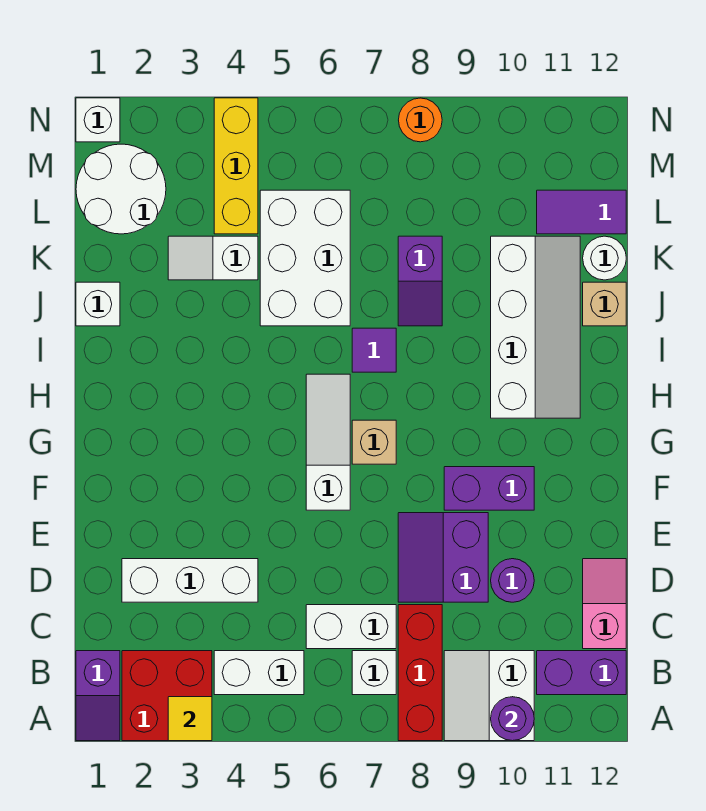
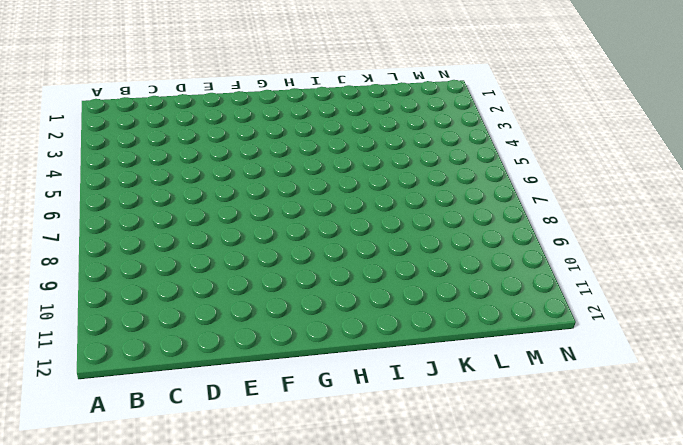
none -> purple slope A1:B1 level 1 top B
none -> red brick A2:B3 level 1
none -> red brick A8:C8 level 1
none -> white slope A9:B10 level 1 top 10

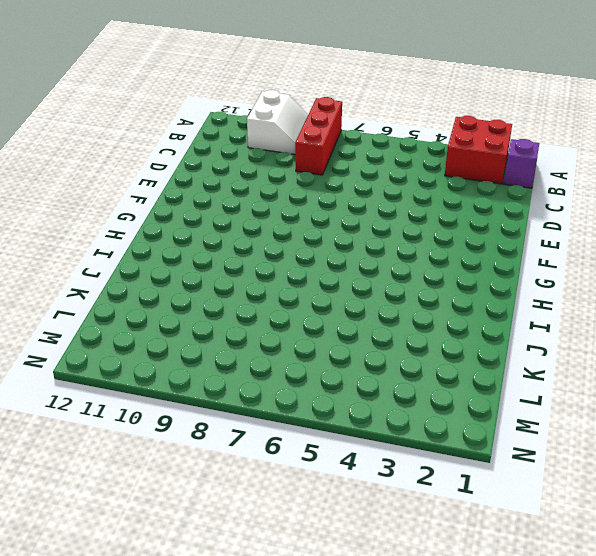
none -> white brick B4:B5 level 1
none -> white brick B7 level 1
none -> purple brick B11:B12 level 1
none -> white brick C6:C7 level 1

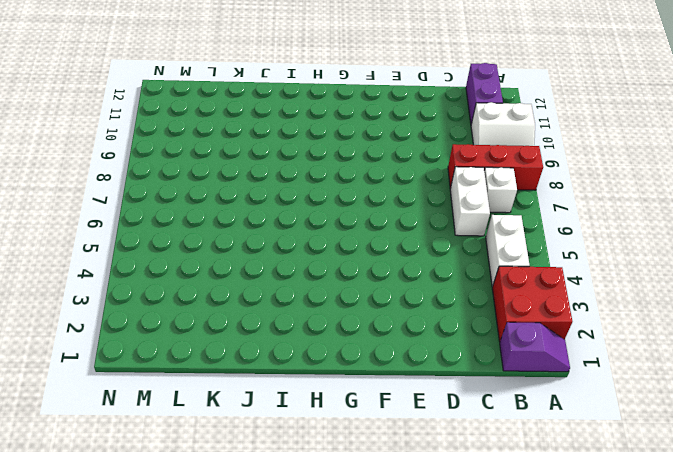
none -> pink slope C12:D12 level 1 top C
none -> white brick D2:D4 level 1
none -> purple slope D8:E9 level 1 top 9
none -> purple round brick D10 level 1

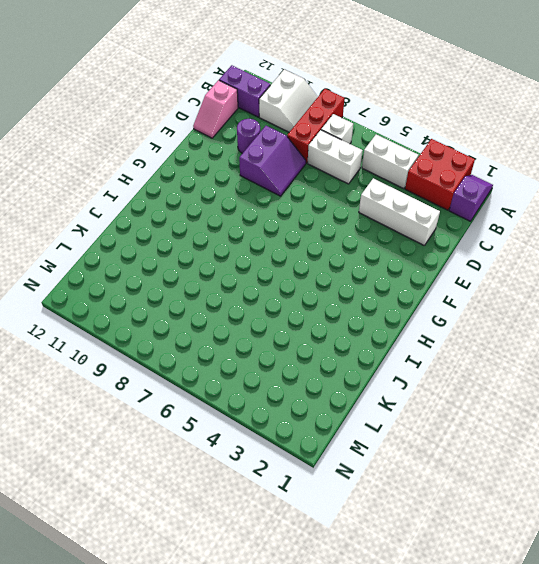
none -> white slope F6:H6 level 1 top F
none -> purple brick F9:F10 level 1
none -> tan brick G7 level 1
none -> white slope H10:K11 level 1 top 10

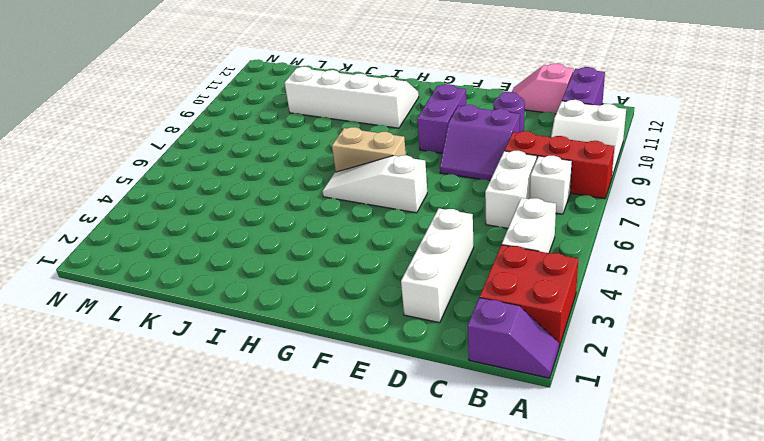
tan brick G7:H7 level 1 -> tan brick G7 level 1
none -> purple tile I7 level 1
none -> white brick J1 level 1
none -> white brick J5:L6 level 1
none -> purple slope J8:K8 level 1 top K

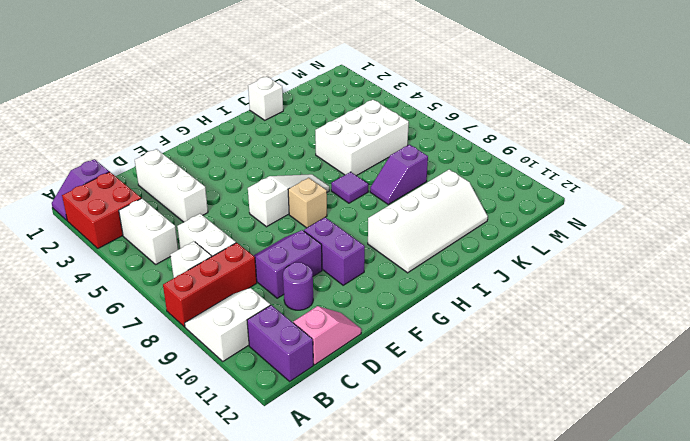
none -> tan brick J12 level 1
none -> white slope K3:K4 level 1 top 4
none -> white round brick K12 level 1
none -> white round brick L1:M2 level 1

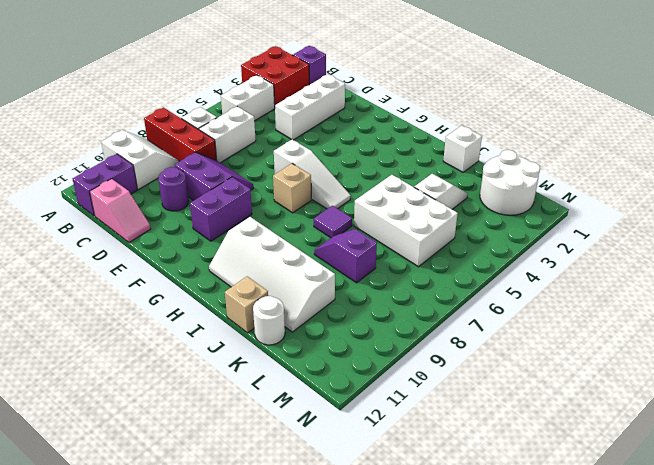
none -> yellow brick L4:N4 level 1
none -> purple tile L11:L12 level 1
none -> white brick N1 level 1
none -> orange round brick N8 level 1

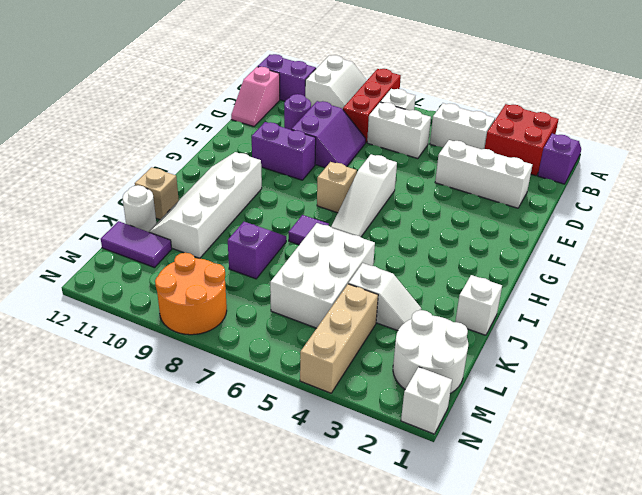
tan brick L4:N4 level 1 -> yellow brick L4:N4 level 1
orange round brick M8:N9 level 1 -> orange round brick N8 level 1
none -> yellow tile A3 level 2
none -> purple round brick A10 level 2

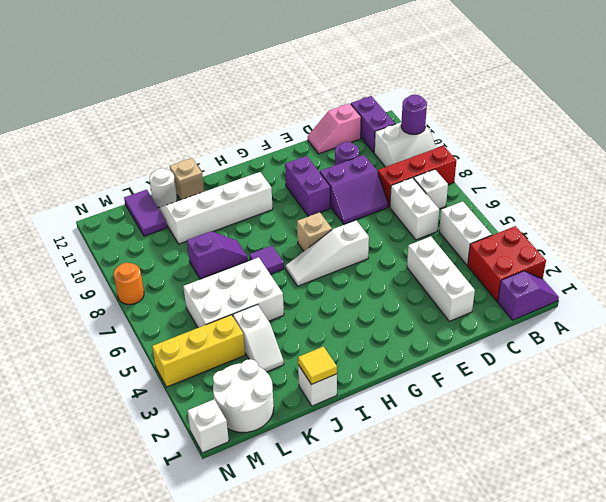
yellow tile J1 level 2 -> yellow tile A3 level 2

